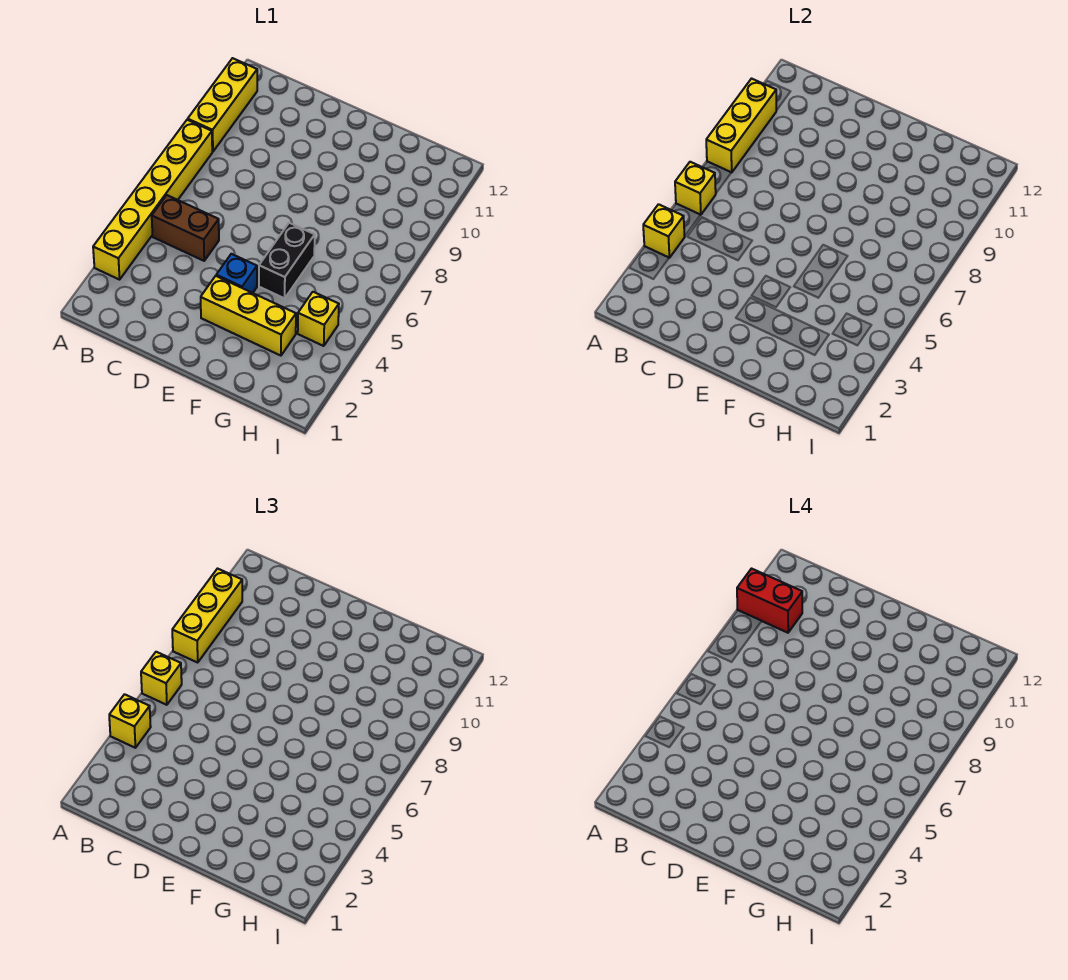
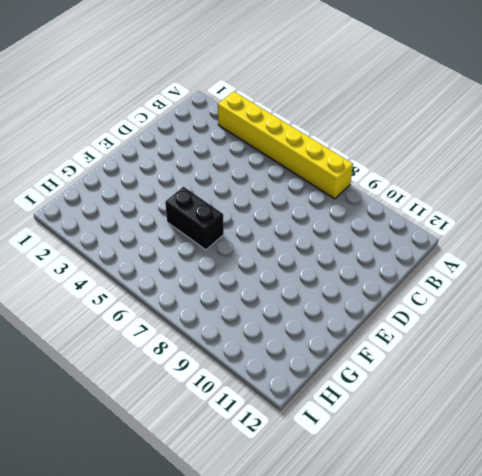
none -> yellow brick A9:A11 level 1
none -> brown brick B5:C5 level 1
none -> yellow brick E3:G3 level 1

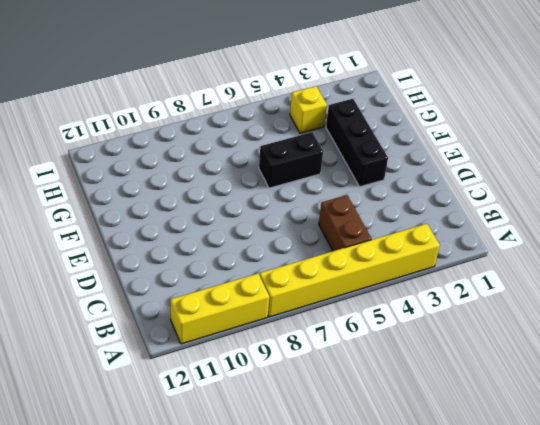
black brick E3:G3 level 1 -> yellow brick E3:G3 level 1
none -> blue brick E4 level 1
none -> yellow brick A4 level 2
none -> yellow brick A6 level 2

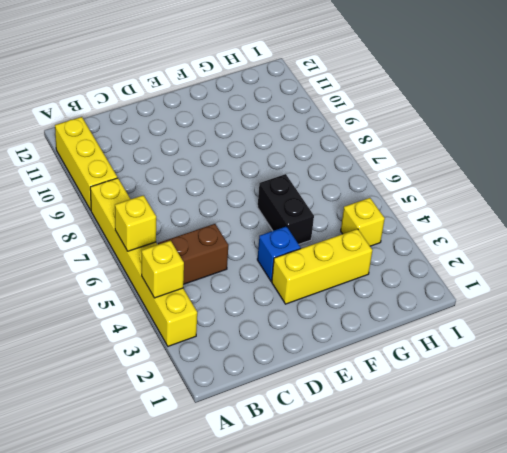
none -> yellow brick A8:A10 level 2
none -> yellow brick A4 level 3
none -> yellow brick A6 level 3

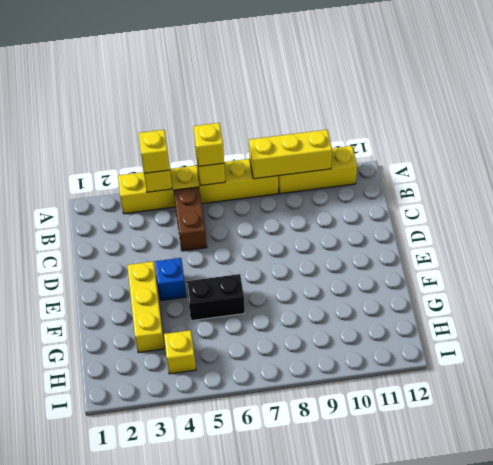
none -> yellow brick A8:A10 level 3
none -> red brick A10:B10 level 4

